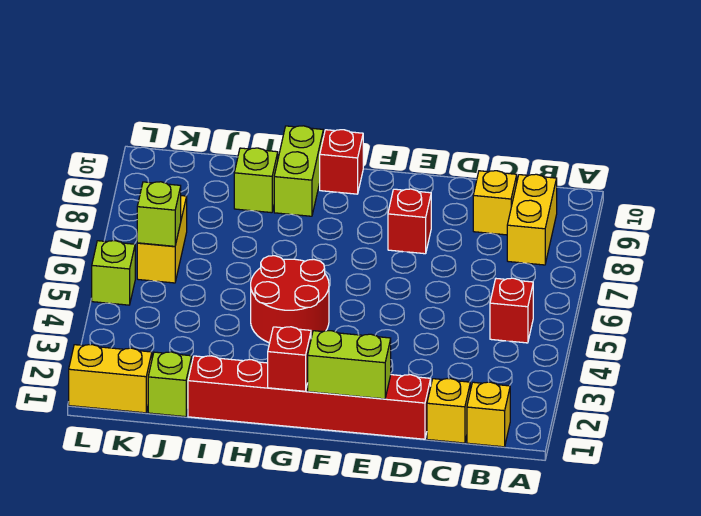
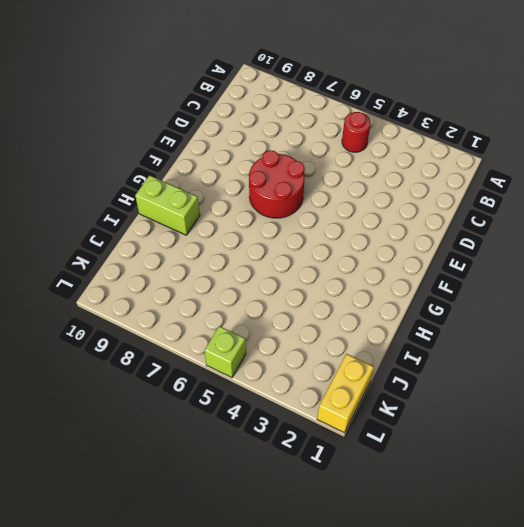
red round brick B5 level 1 -> red brick B5 level 1
red round brick E6:F7 level 1 -> red round brick G4:H5 level 1
none -> yellow brick B1 level 1
none -> yellow brick B8:B9 level 1
none -> yellow brick C1 level 1

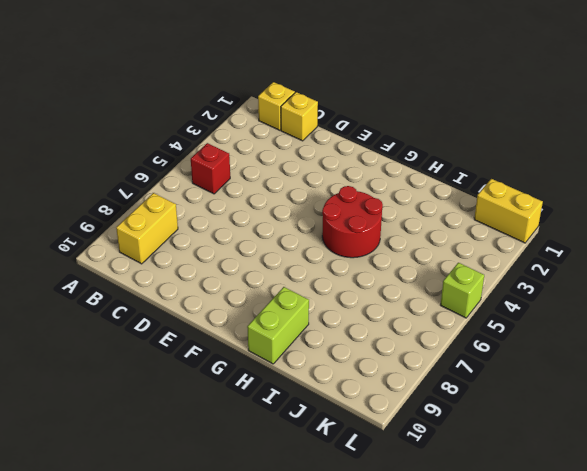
none -> yellow brick C9 level 1
none -> red brick D1:I1 level 1
none -> red brick E8 level 1

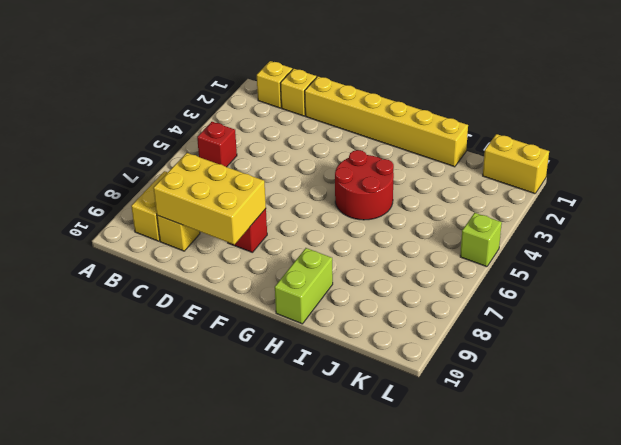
yellow brick C8:E9 level 2 -> none
yellow brick D1:I1 level 1 -> red brick D1:I1 level 1
none -> red brick G10 level 1
none -> lime brick I9 level 1
none -> lime brick J1 level 1

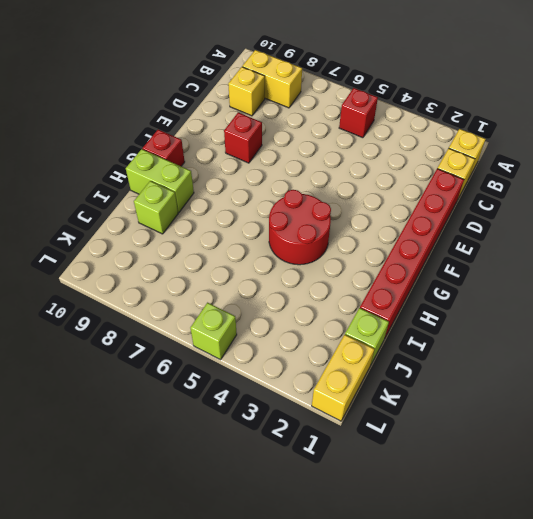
none -> yellow brick K6:K7 level 1
none -> lime brick E1:F1 level 2
none -> red brick G1 level 2

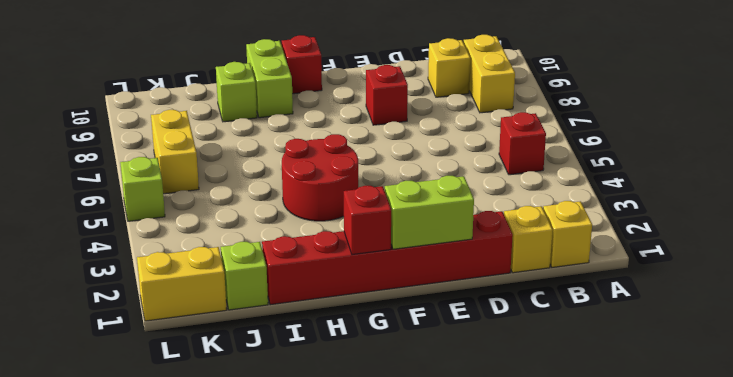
none -> lime brick K6 level 2

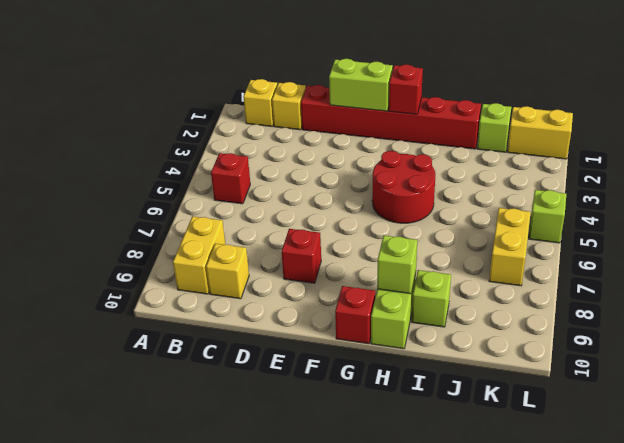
lime brick H9 level 2 -> lime brick K6 level 2

